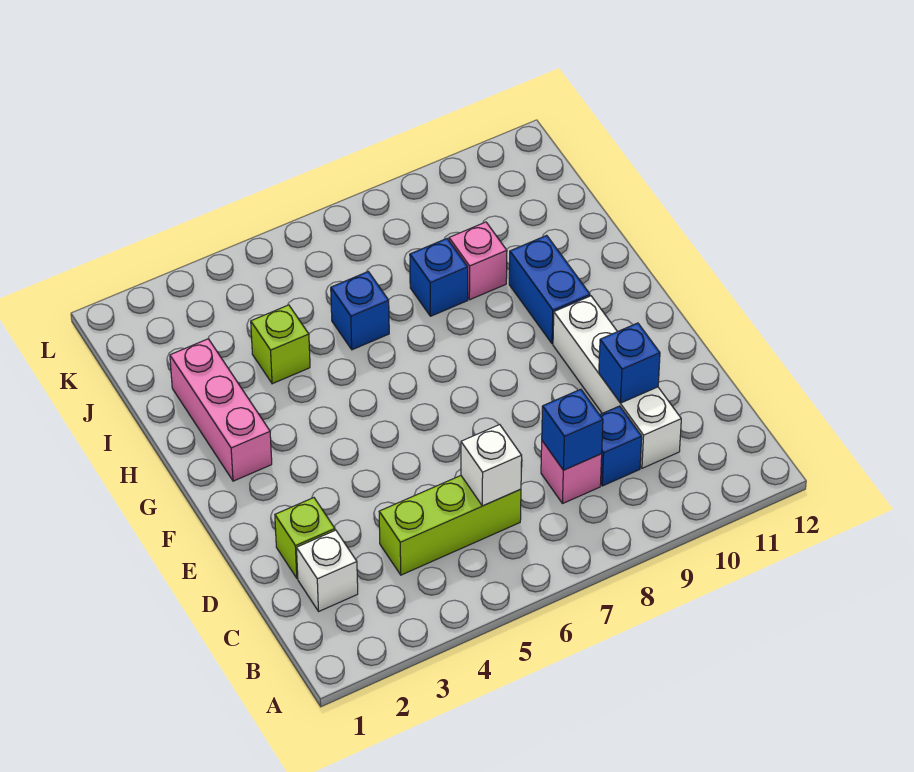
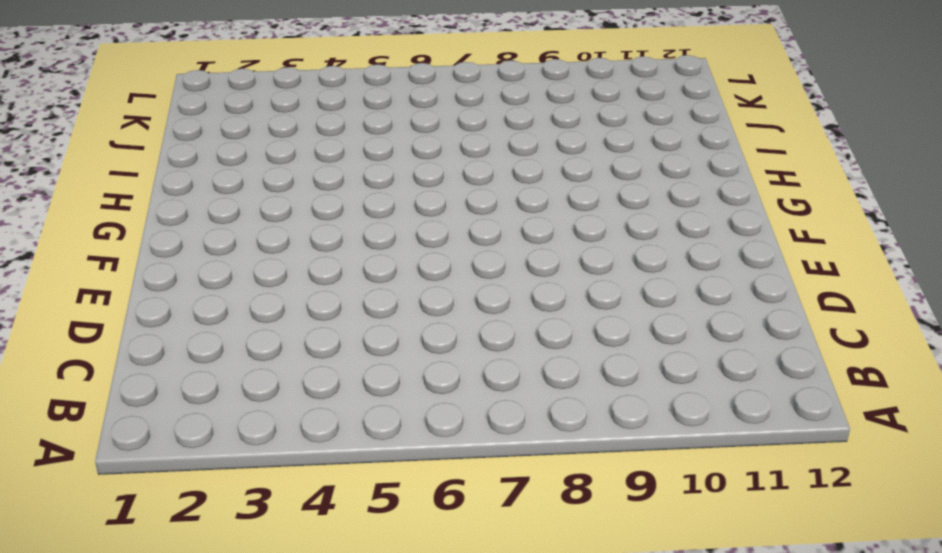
none -> white brick C2 level 1
none -> lime brick C4:C6 level 1
none -> pink brick C8 level 1

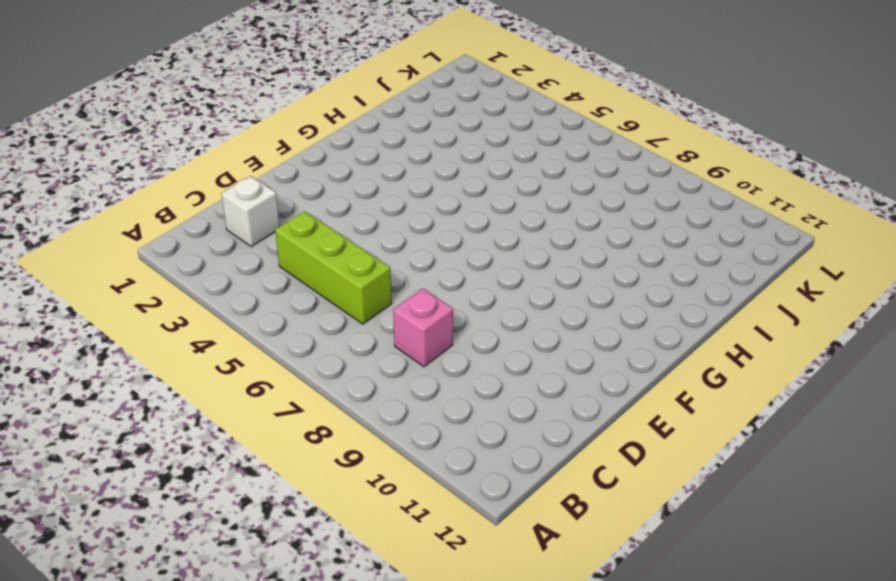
none -> blue brick C9 level 1
none -> white brick C10:F10 level 1
none -> lime brick D2 level 1

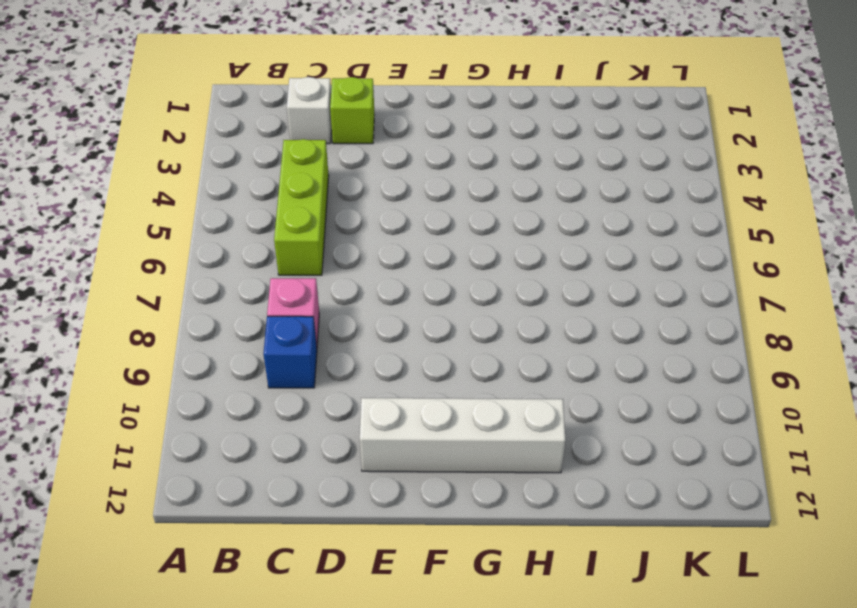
white brick E11:H11 level 1 -> white brick C10:F10 level 1
none -> pink brick G2:I2 level 1
none -> blue brick G10:H10 level 1
none -> lime brick I4 level 1

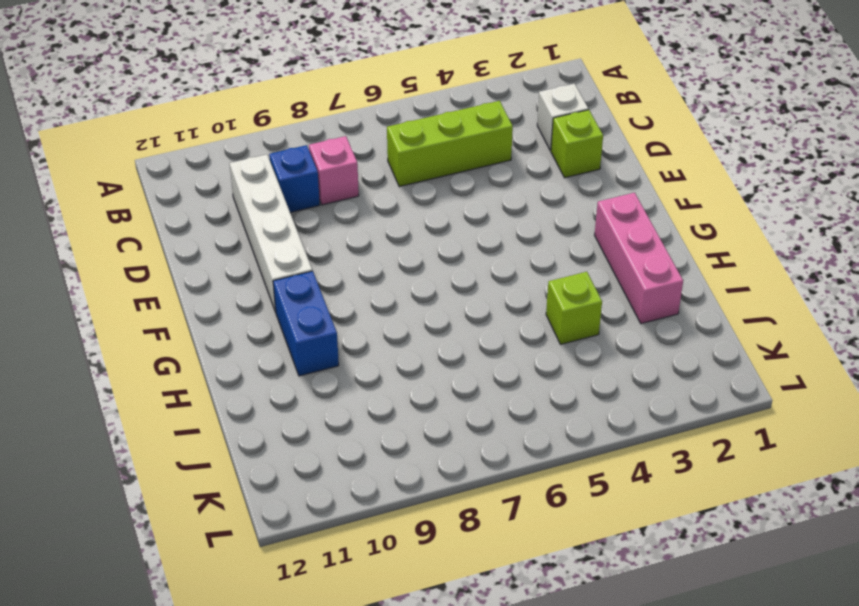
none -> blue brick I6 level 1
none -> blue brick I8 level 1
none -> pink brick I9 level 1

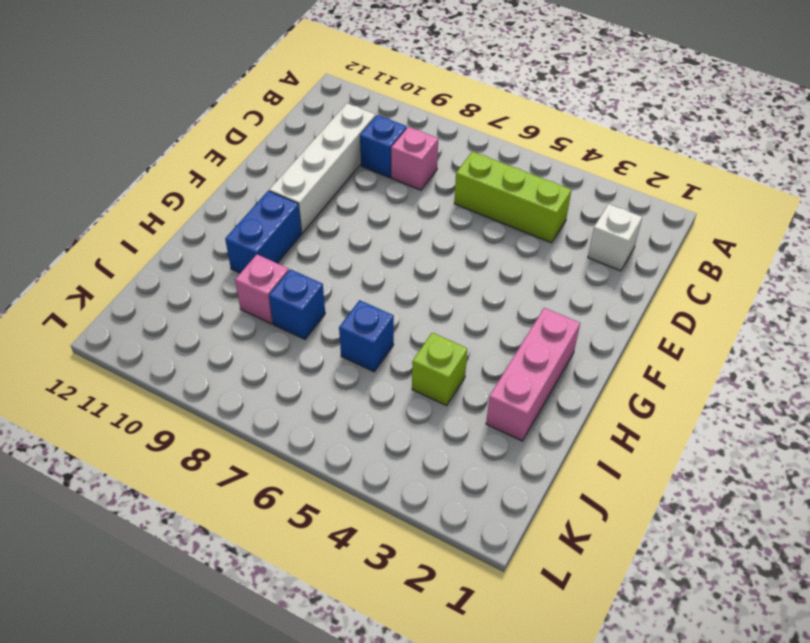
none -> lime brick D2 level 1
none -> white brick C6 level 2
none -> blue brick C8 level 2

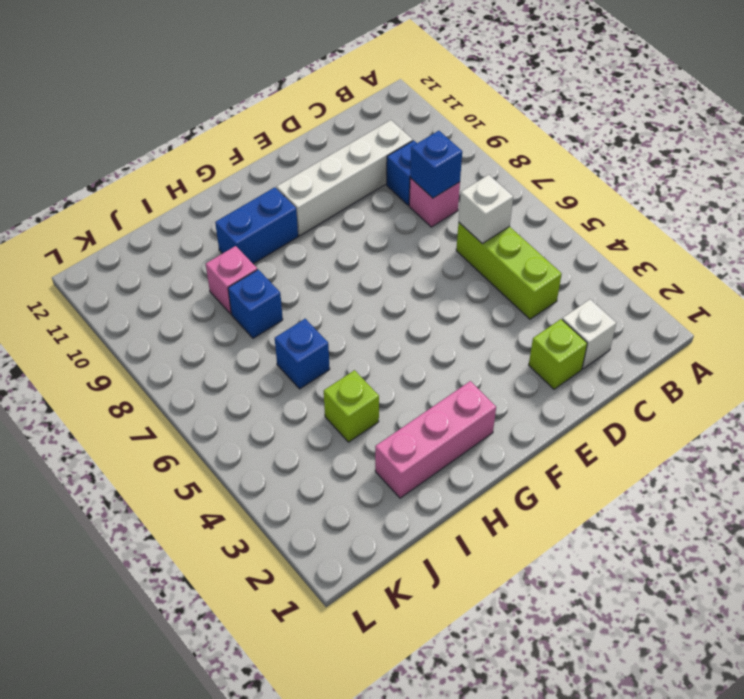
none -> blue brick D10 level 2

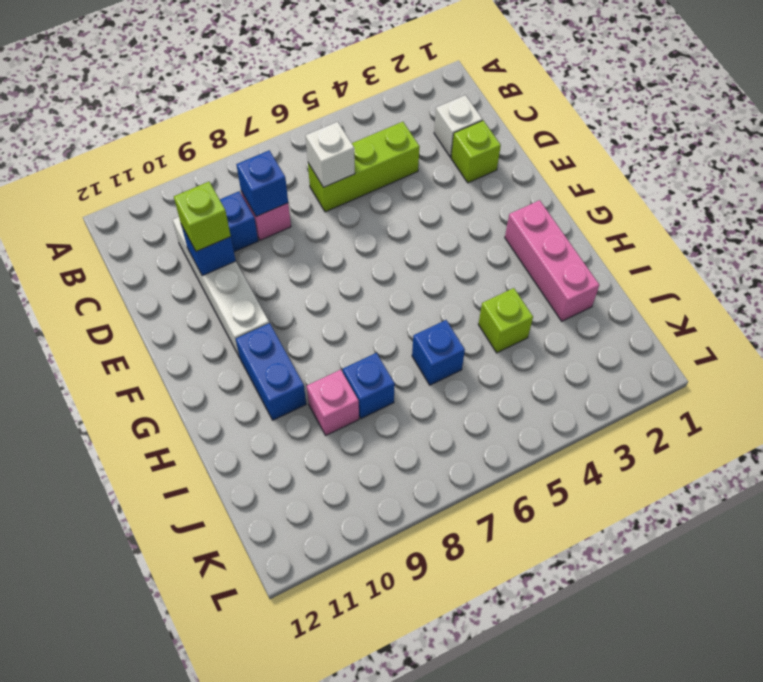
lime brick D10 level 3 -> none

